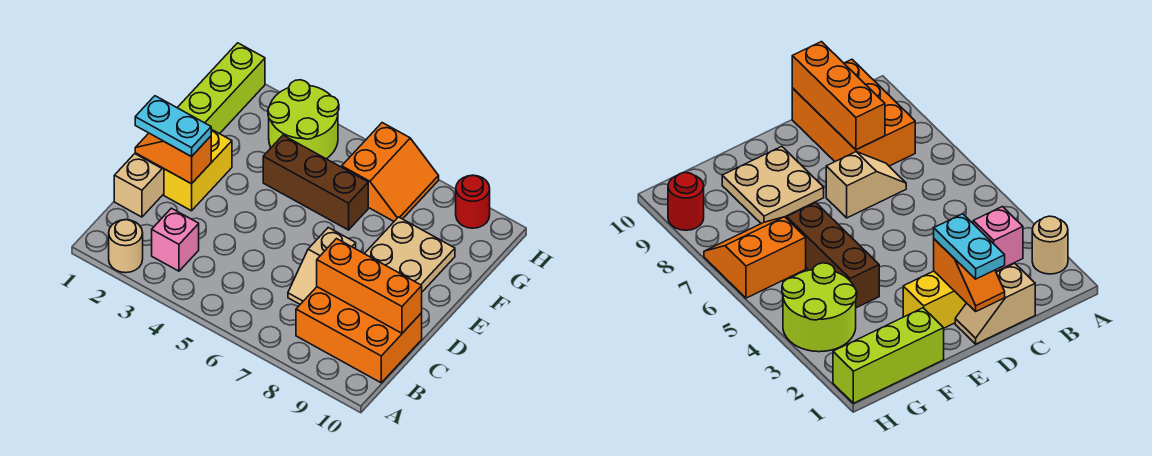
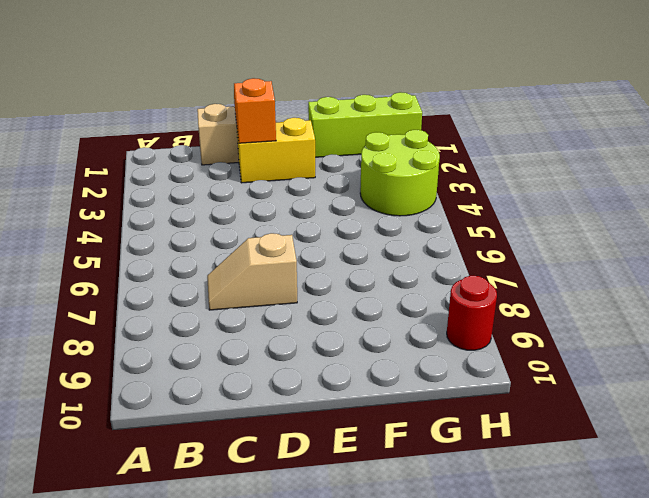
none -> tan round brick A2 level 1
none -> pink brick B3 level 1
none -> orange brick B8:C10 level 1

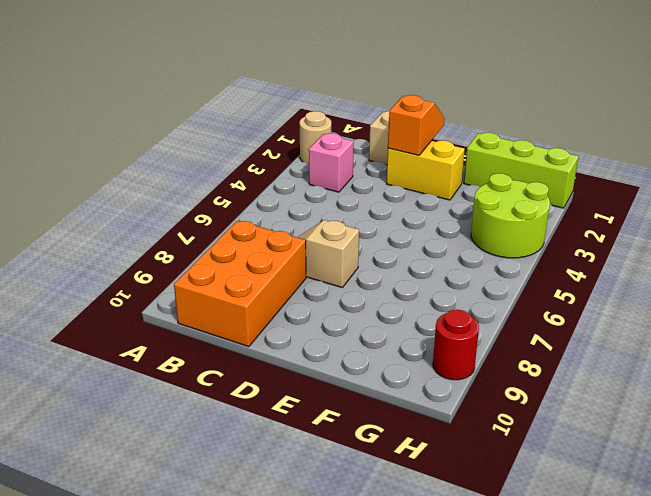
none -> tan plate E8:F9 level 1
none -> brown brick F4:F6 level 1
none -> orange slope G6:H7 level 1 top 6

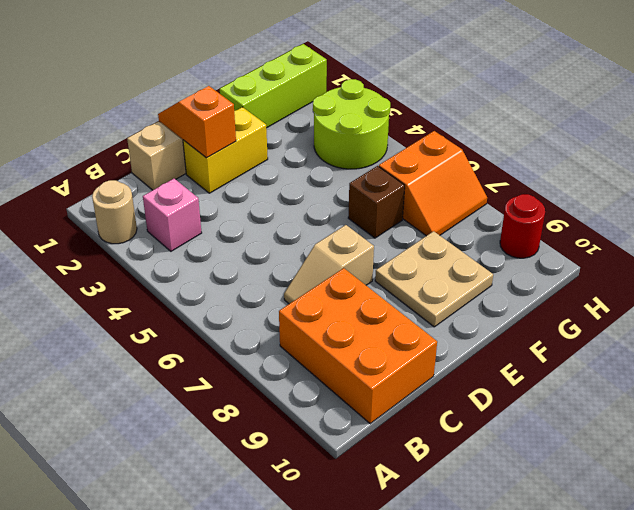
brown brick F6 level 1 -> brown brick F4:F6 level 1
none -> orange brick C8:C10 level 2
none -> cyan plate D1:D2 level 3

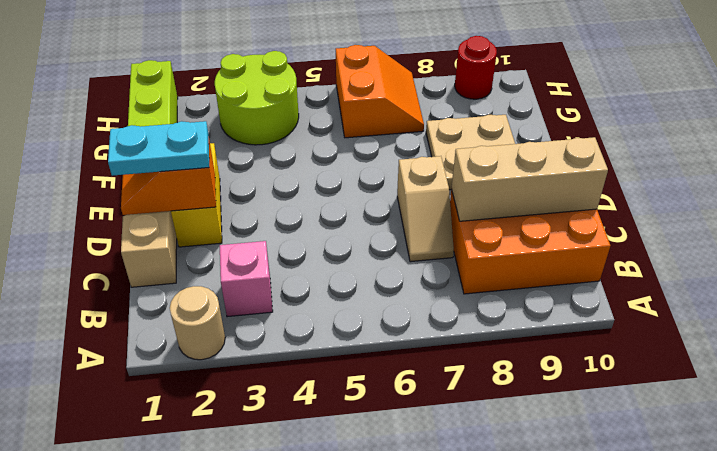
tan brick C8:C10 level 2 -> orange brick C8:C10 level 2
none -> brown brick F4:F6 level 1

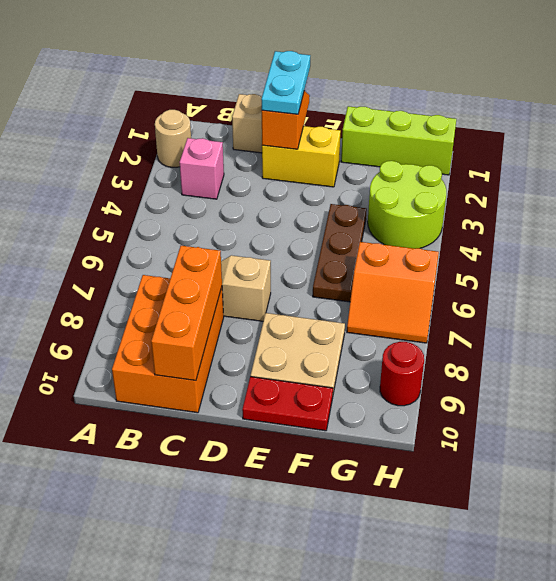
red plate E10:F10 level 1 -> none
brown plate F4:F6 level 1 -> brown brick F4:F6 level 1

